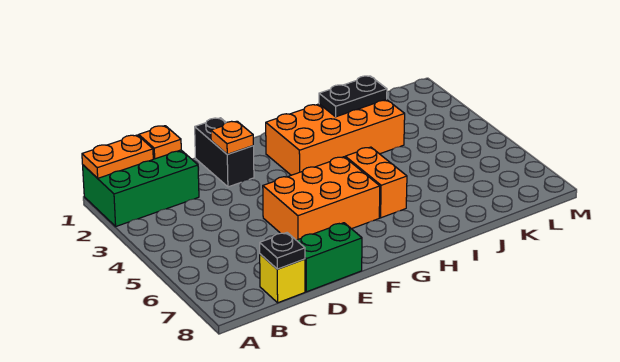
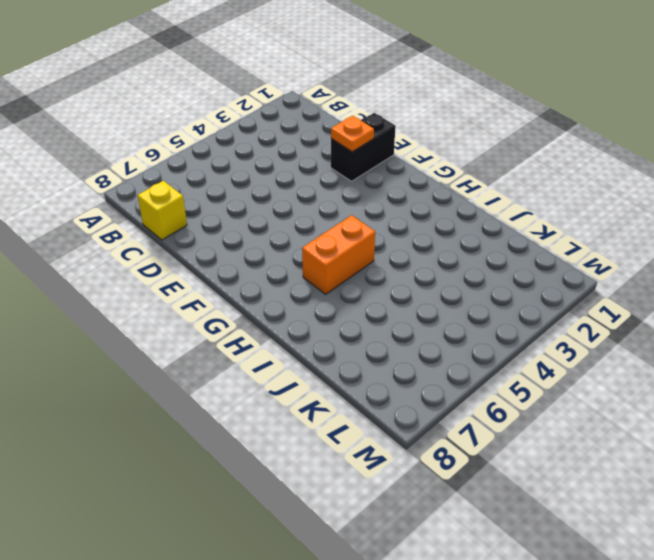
none -> green brick A1:C2 level 1
none -> green brick D8:E8 level 1
none -> orange brick E5:G6 level 1

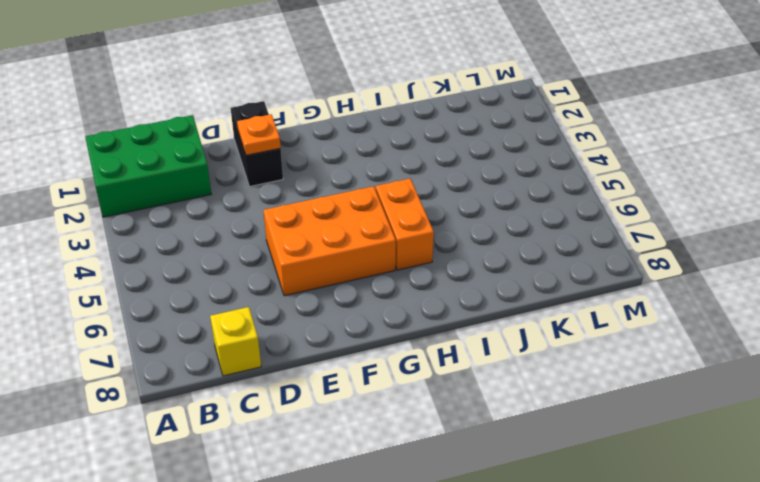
none -> green brick D8:E8 level 1
none -> orange brick G2:J3 level 1
none -> orange plate A1:B1 level 2

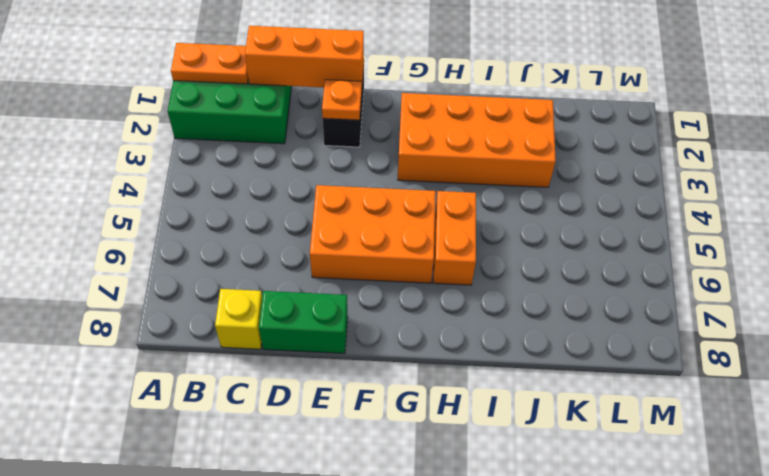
orange brick C1:E1 level 2 -> orange plate C1 level 2
none -> black plate C8 level 2
none -> black plate I2:J2 level 2

